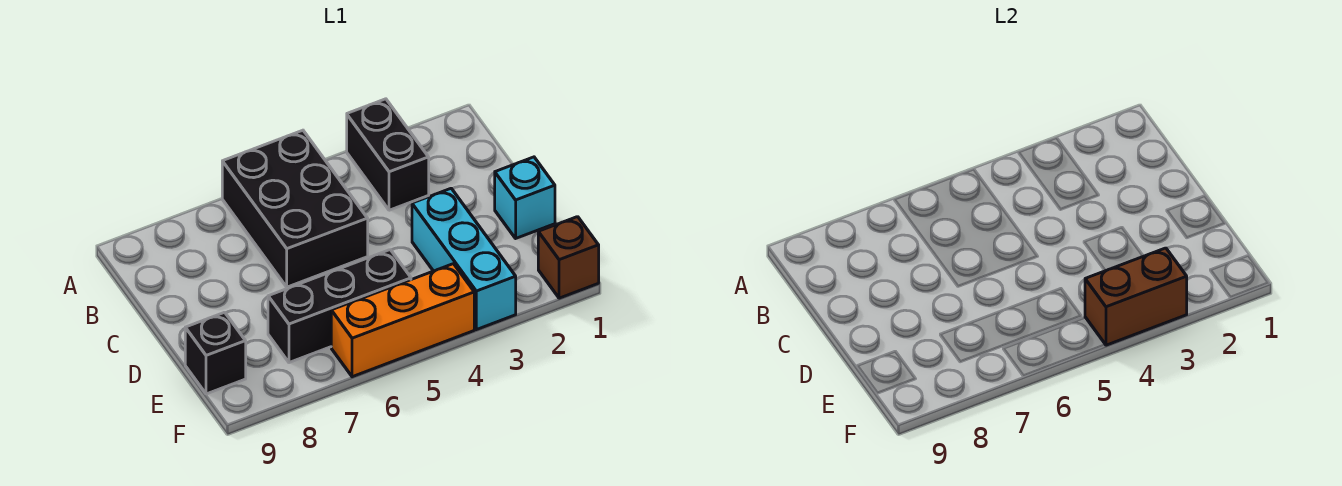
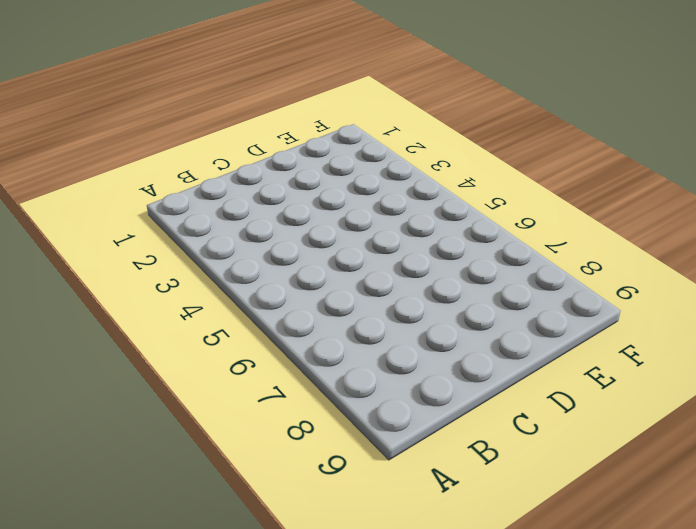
none -> black brick A3:B3 level 1
none -> black brick A5:C6 level 1

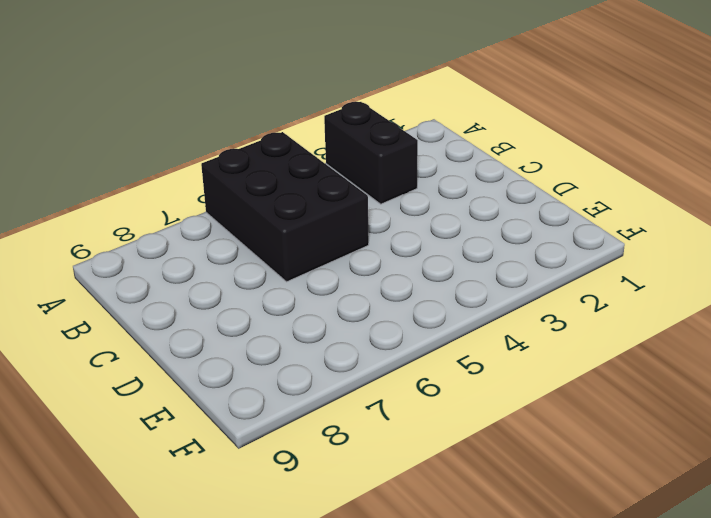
none -> cyan brick D1 level 1
none -> cyan brick D3:F3 level 1

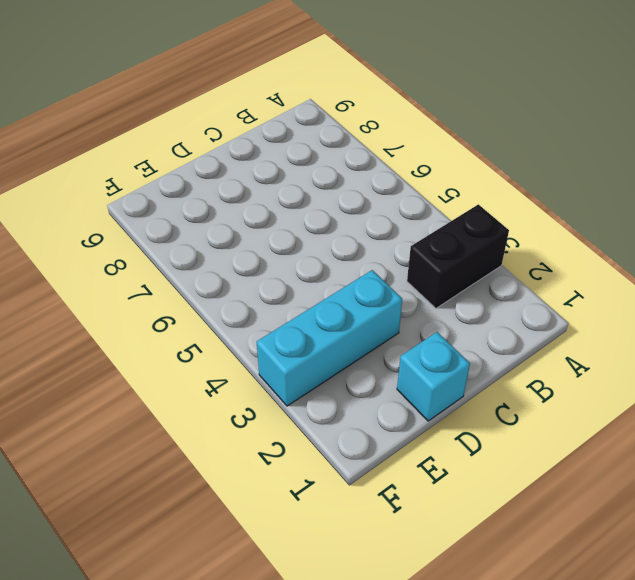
none -> black brick A5:C6 level 1
none -> black brick E5:E7 level 1

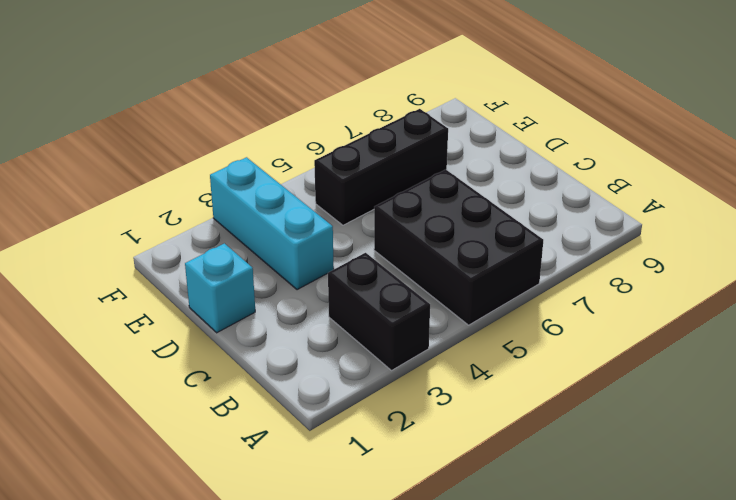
none -> black brick E9 level 1
none -> brown brick F1 level 1

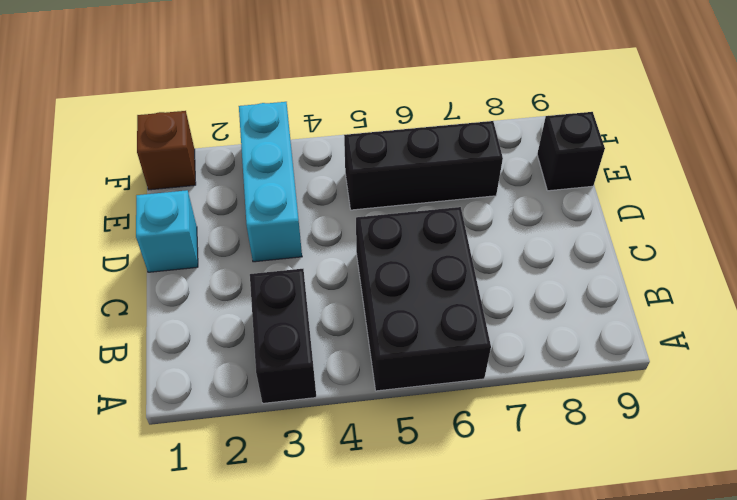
none -> orange brick F4:F6 level 1
none -> brown brick F3:F4 level 2

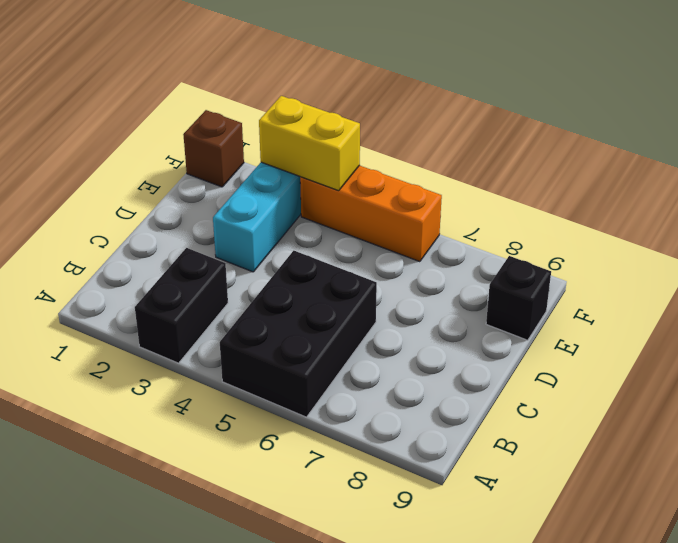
yellow brick F3:F4 level 2 -> brown brick F3:F4 level 2
none -> cyan brick D1 level 1
none -> black brick E5:E7 level 1

